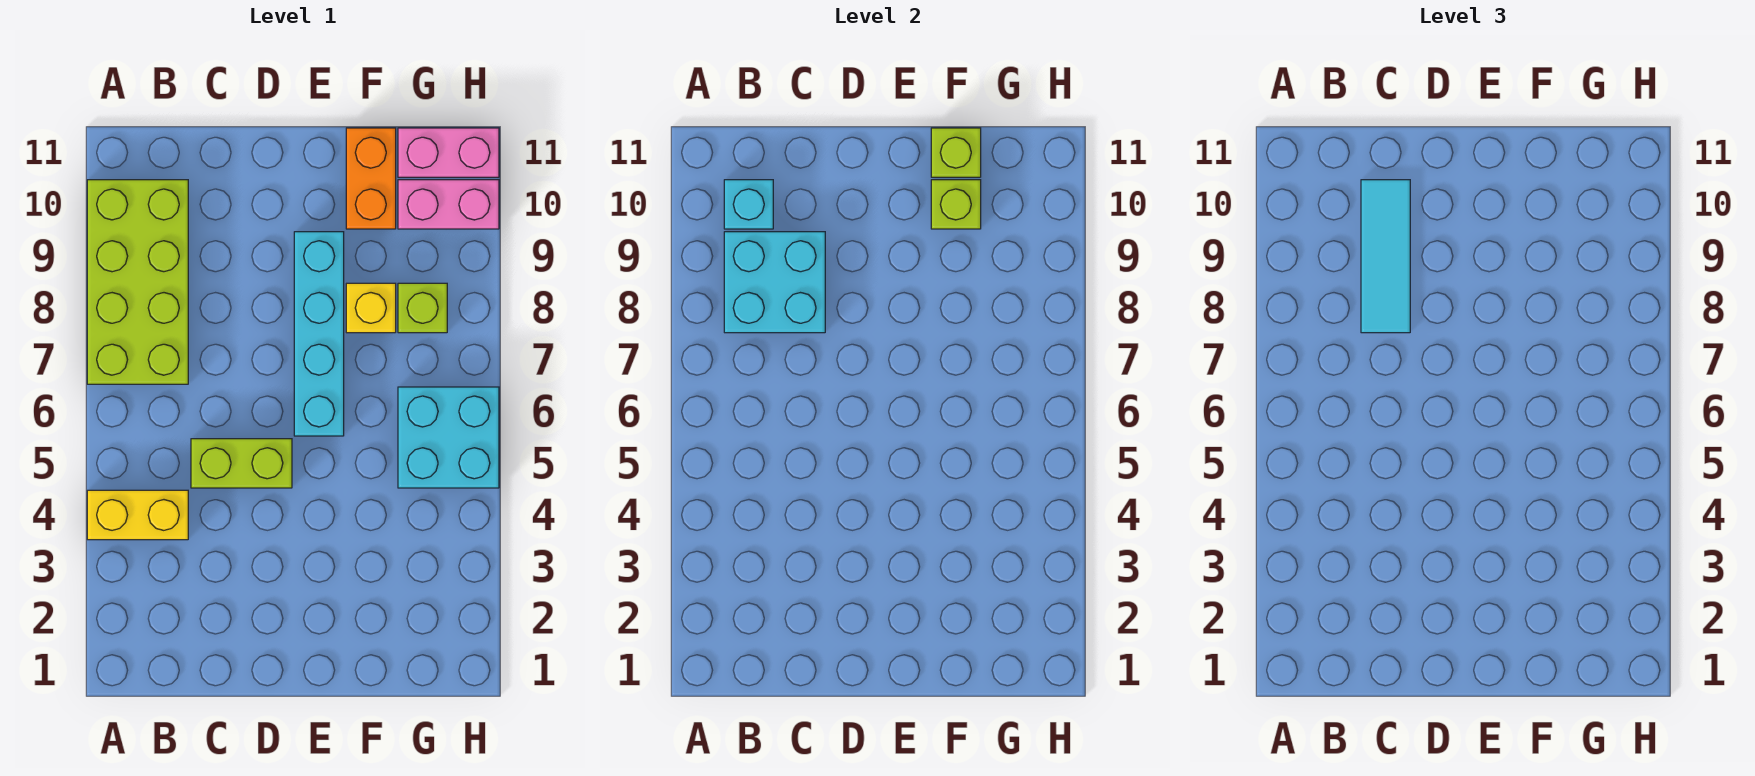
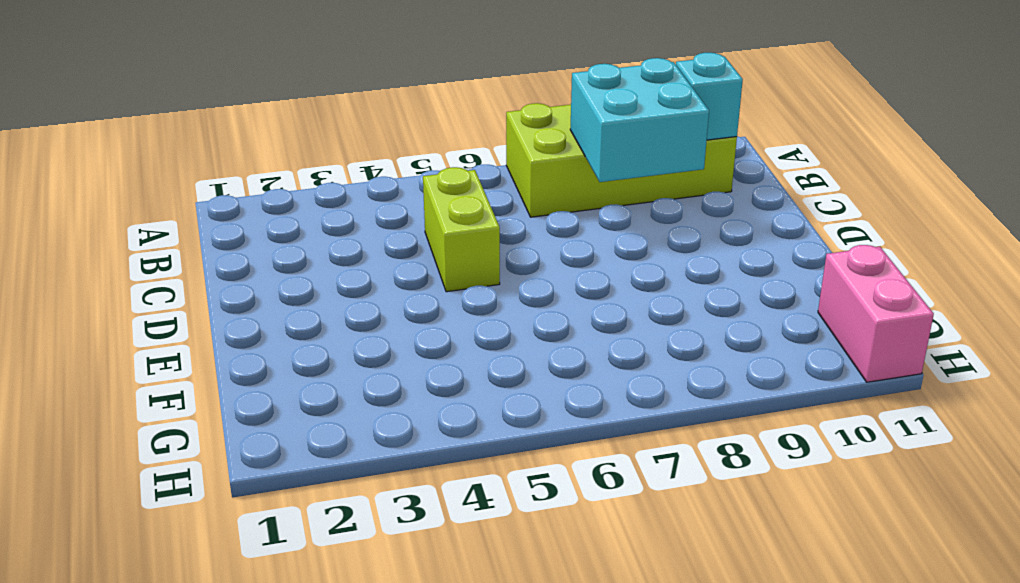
none -> yellow brick A4:B4 level 1
none -> cyan brick E6:E9 level 1
none -> yellow brick F8 level 1

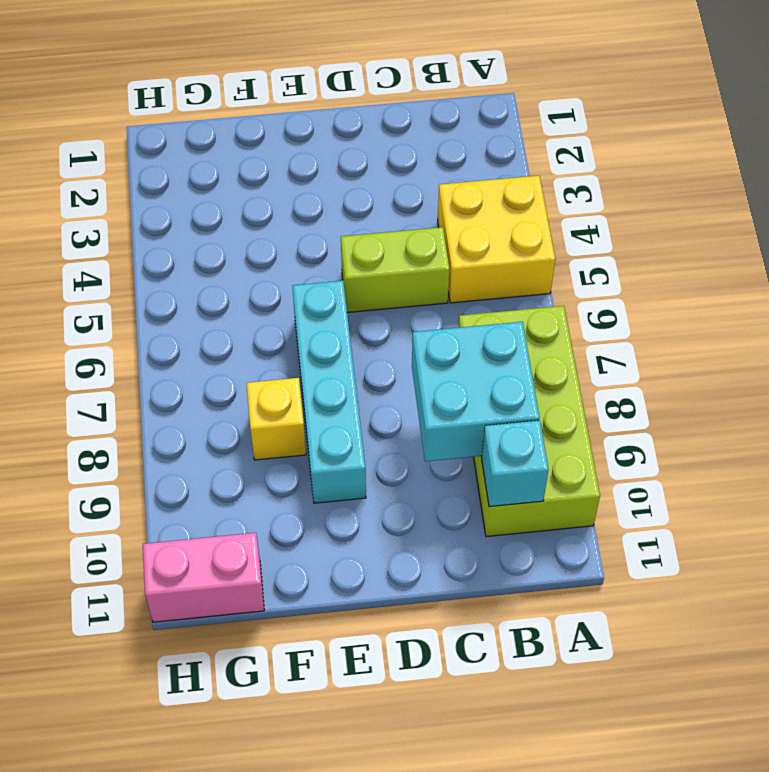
yellow brick A4:B5 level 1 -> yellow brick A4:B4 level 1
none -> orange brick F10:F11 level 1
none -> cyan brick G5:H6 level 1
none -> lime brick G8 level 1

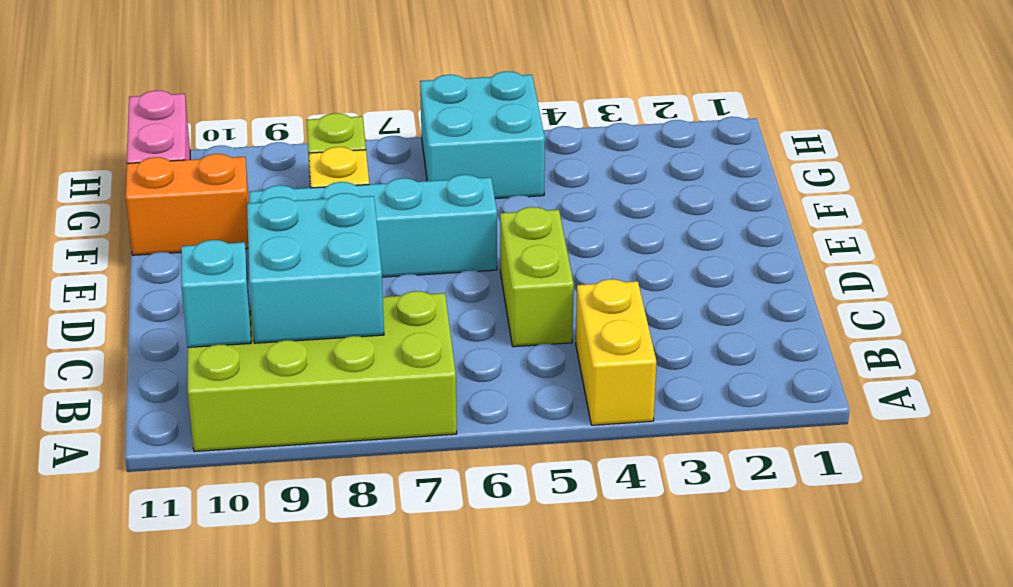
none -> pink brick G10:H10 level 1
none -> lime brick F10 level 2
none -> lime brick F11 level 2

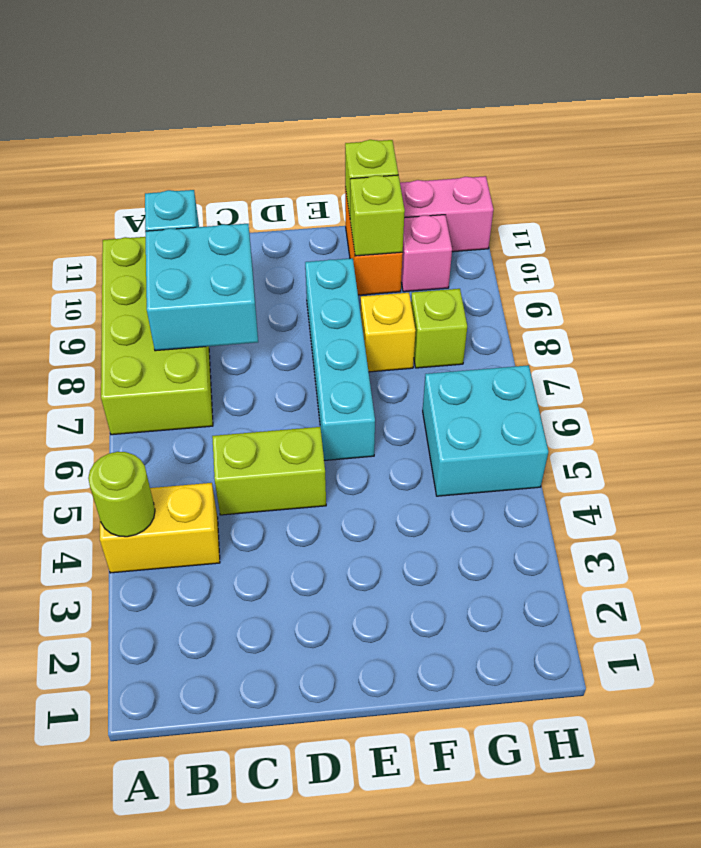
lime round brick A4 level 2 -> none
pink brick G10 level 1 -> pink brick G10:H10 level 1
none -> cyan tile C8:C10 level 3

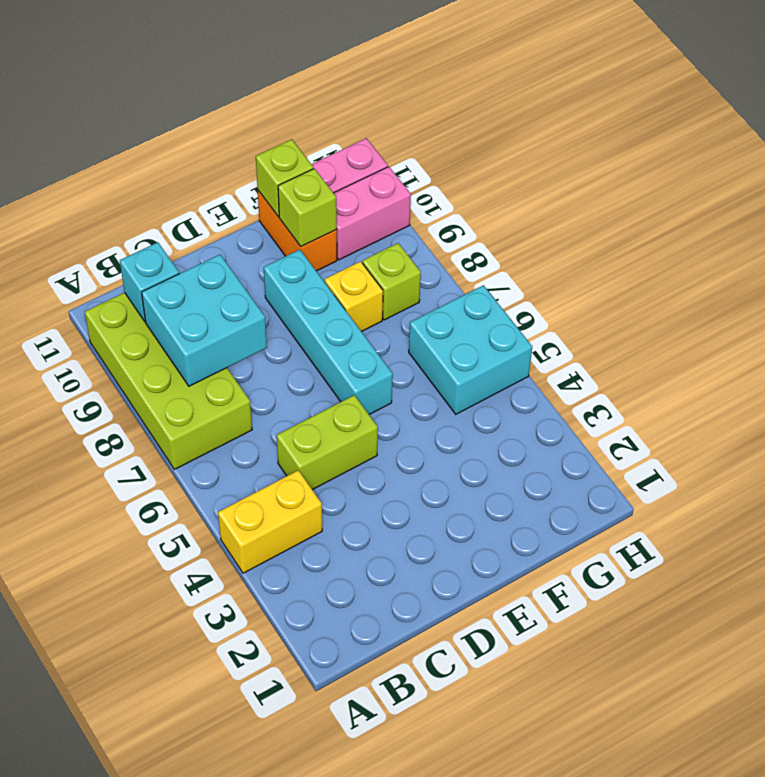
none -> cyan tile C8:C10 level 3

